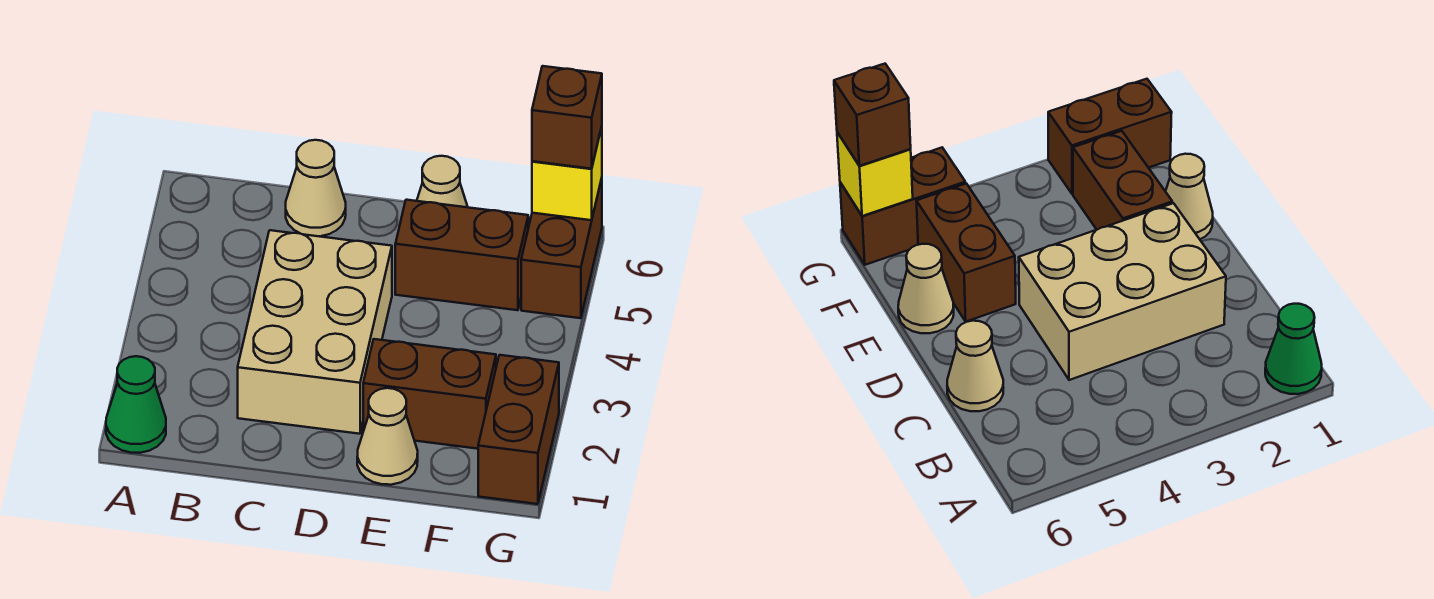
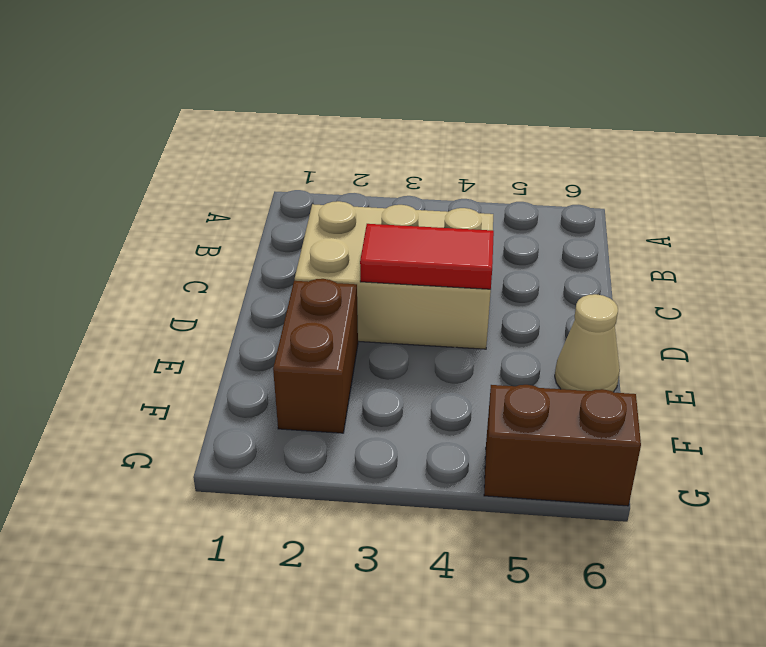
red tile D3:D4 level 2 -> none
none -> green cone A1 level 1
none -> tan cone C6 level 1

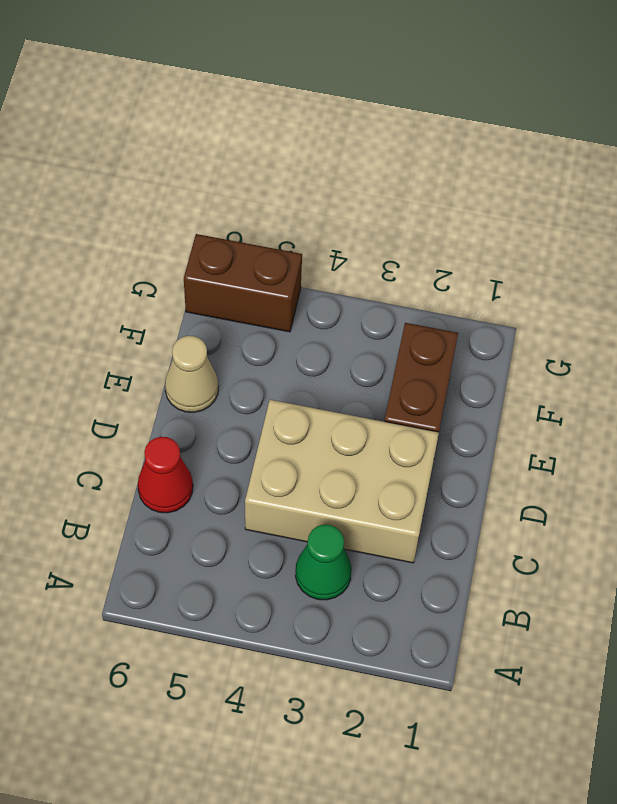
green cone B3 level 1 -> green cone A1 level 1
red cone C6 level 1 -> tan cone C6 level 1
none -> tan cone E1 level 1
none -> brown brick E5:F5 level 1

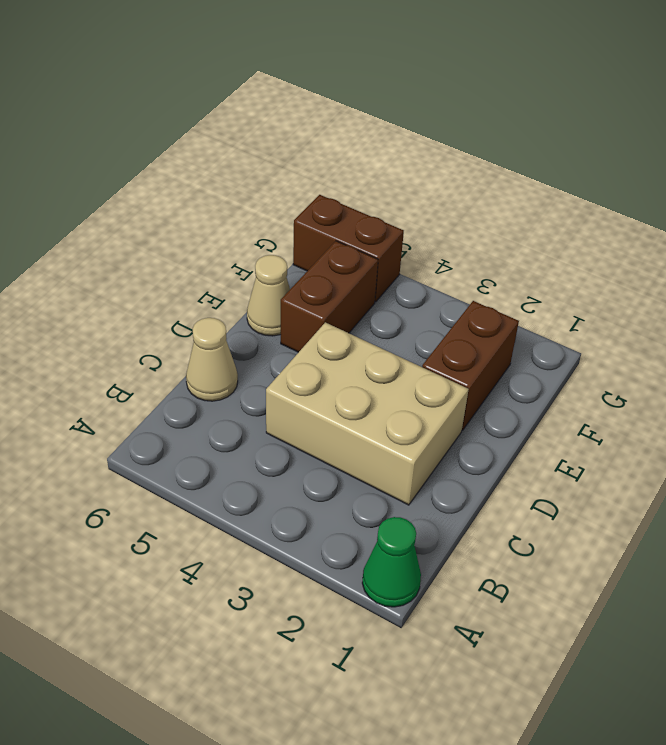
none -> tan cone E1 level 1
none -> brown brick G1:G2 level 1

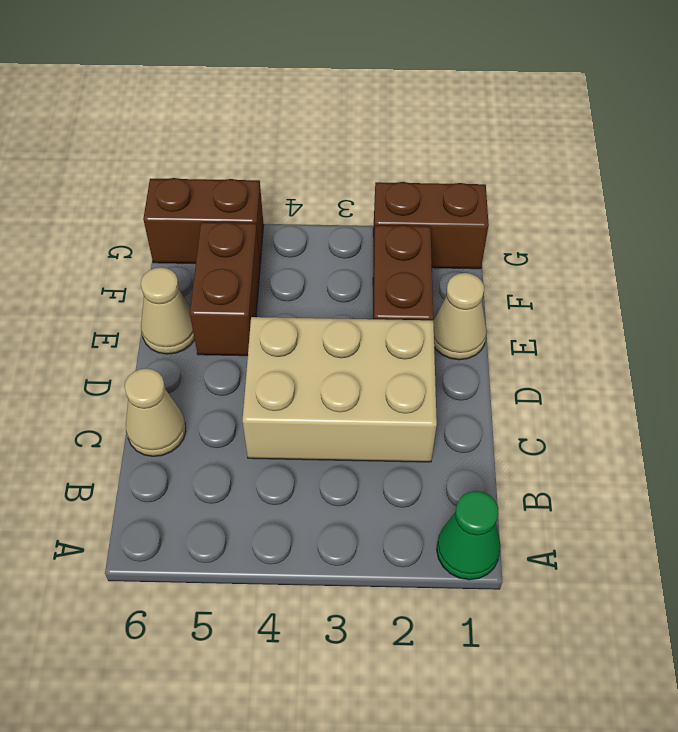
none -> yellow brick G6 level 2
none -> brown brick G6 level 3

